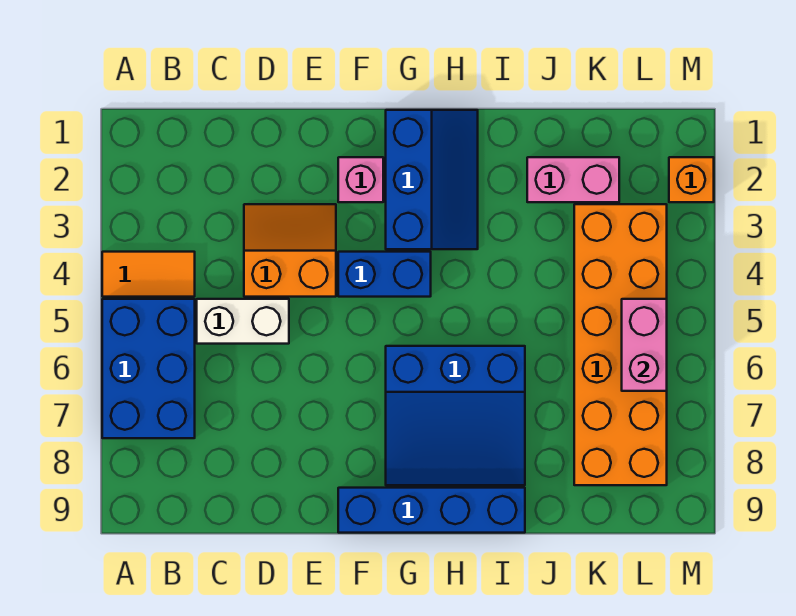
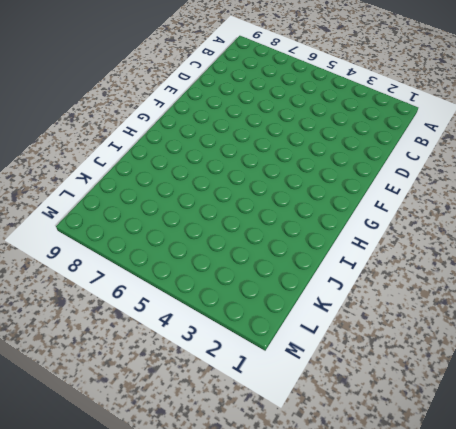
none -> orange tile A4:B4 level 1
none -> blue brick A5:B7 level 1
none -> white brick C5:D5 level 1

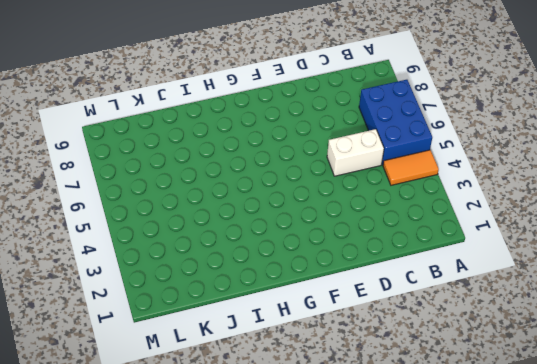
none -> orange slope D3:E4 level 1 top 4
none -> pink brick F2 level 1
none -> blue brick F4:G4 level 1

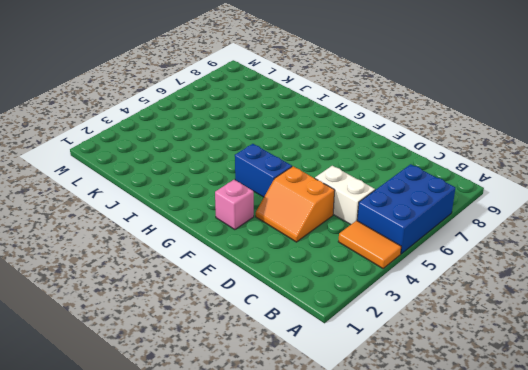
none -> blue brick F9:I9 level 1
none -> blue slope G1:H3 level 1 top G
none -> blue slope G6:I8 level 1 top 6

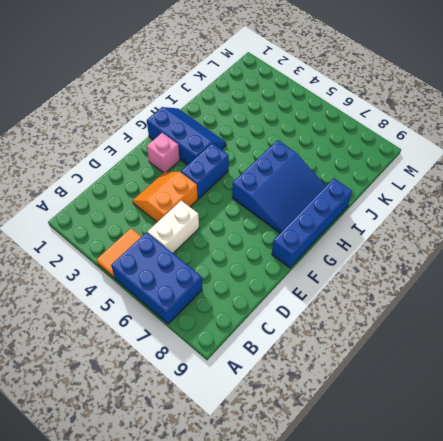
none -> pink brick J2:K2 level 1
none -> orange brick K3:L8 level 1
none -> orange brick M2 level 1

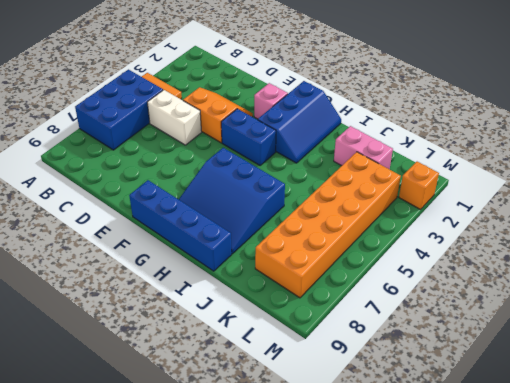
none -> pink brick L5:L6 level 2

